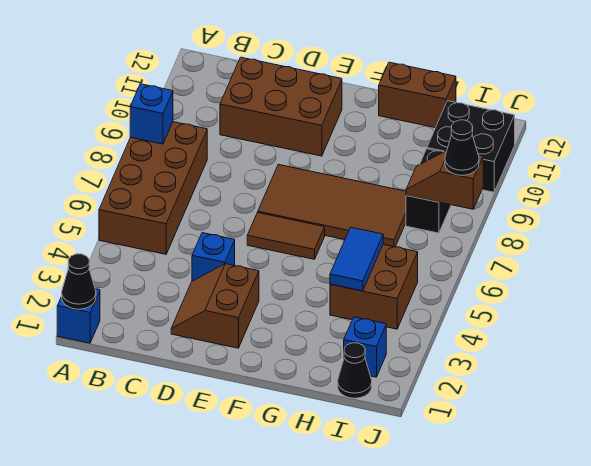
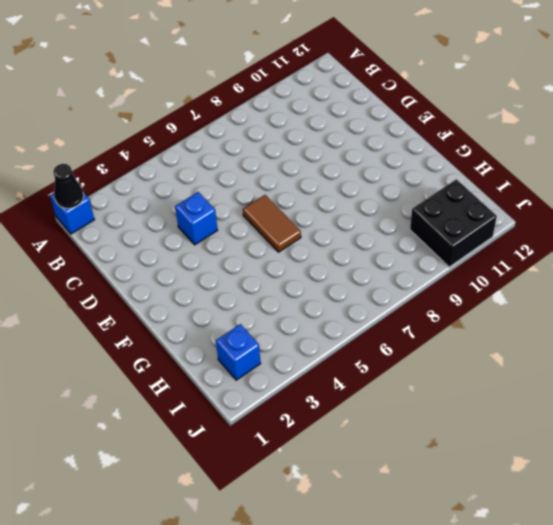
none -> brown brick A5:B8 level 1
none -> brown brick C10:E11 level 1
none -> brown slope D2:E3 level 1 top E

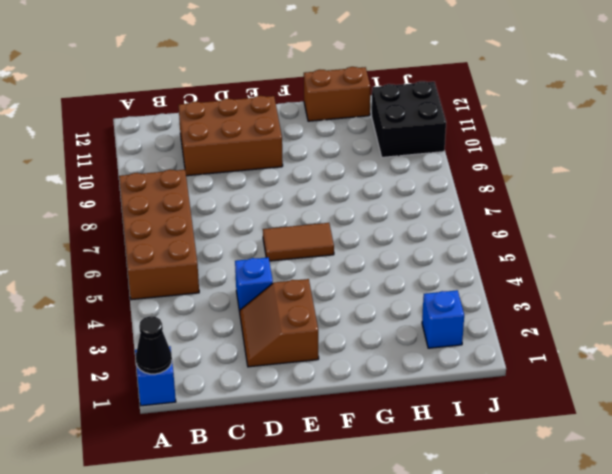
none -> brown tile E7:H8 level 1
none -> brown brick H4:I5 level 1
none -> black cone I1 level 1

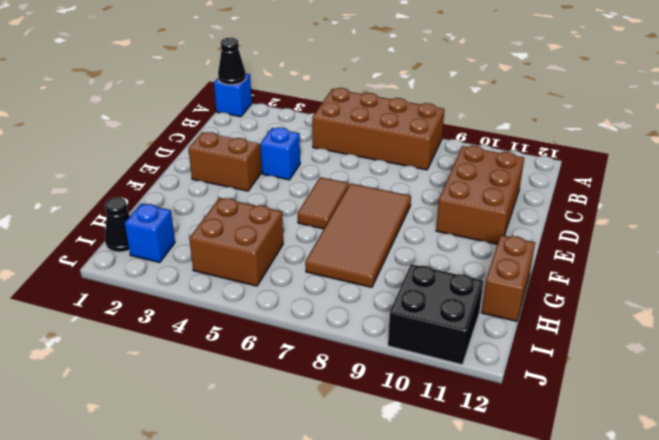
none -> black brick I8:I9 level 1
none -> blue brick A8 level 2
none -> blue tile H4:H5 level 2

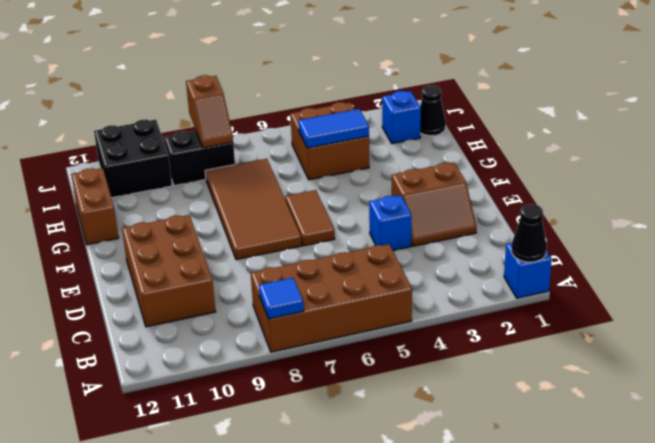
blue tile A8 level 2 -> blue brick A8 level 2
none -> black cone J8 level 3

